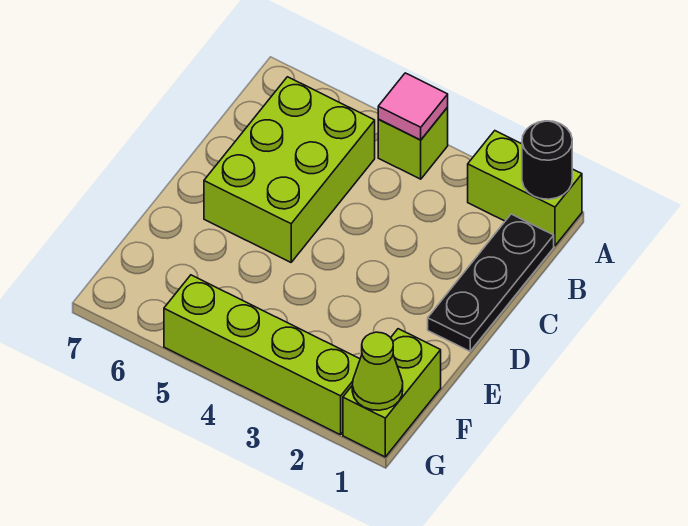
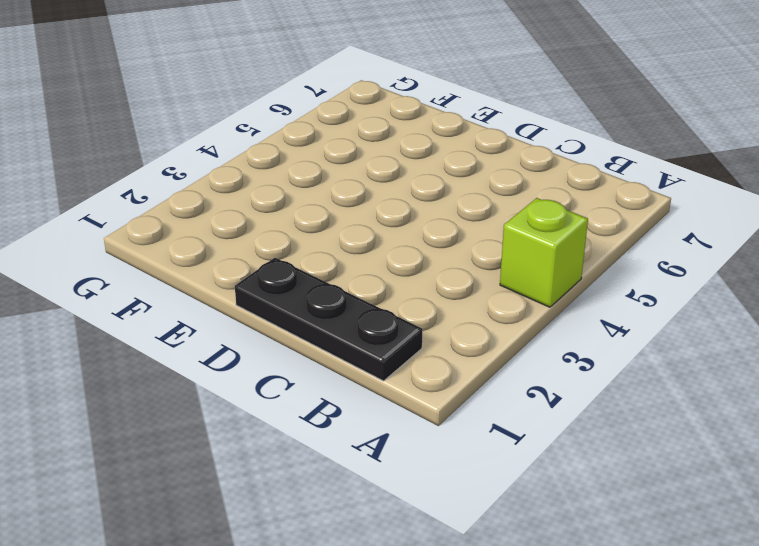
none -> lime brick A1:A2 level 1
none -> lime brick B5:D6 level 1

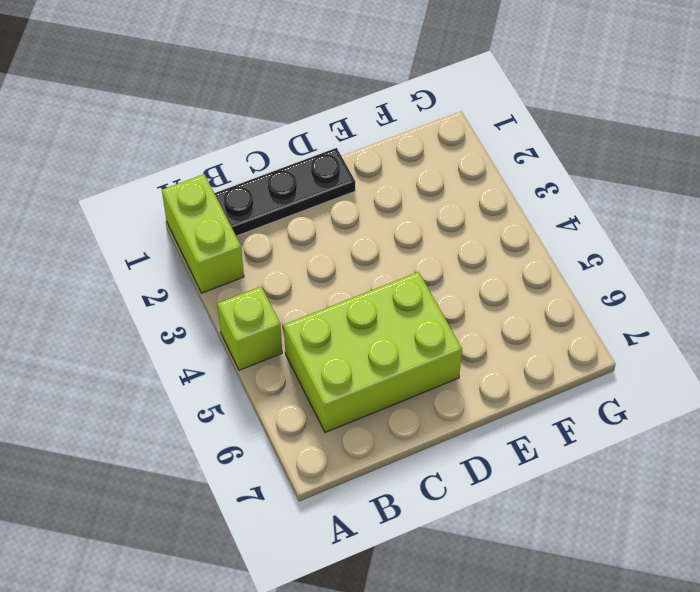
none -> lime brick F1:G1 level 1
none -> lime brick G2:G5 level 1

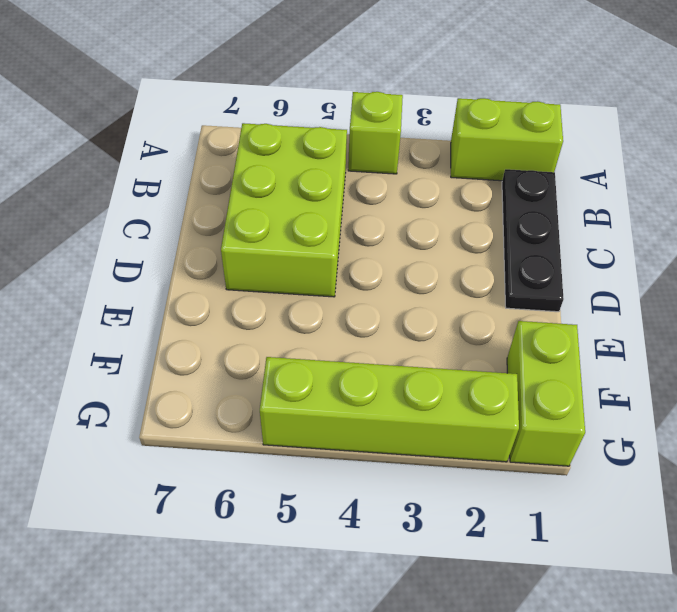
none -> black round brick A1 level 2
none -> pink tile A4 level 2

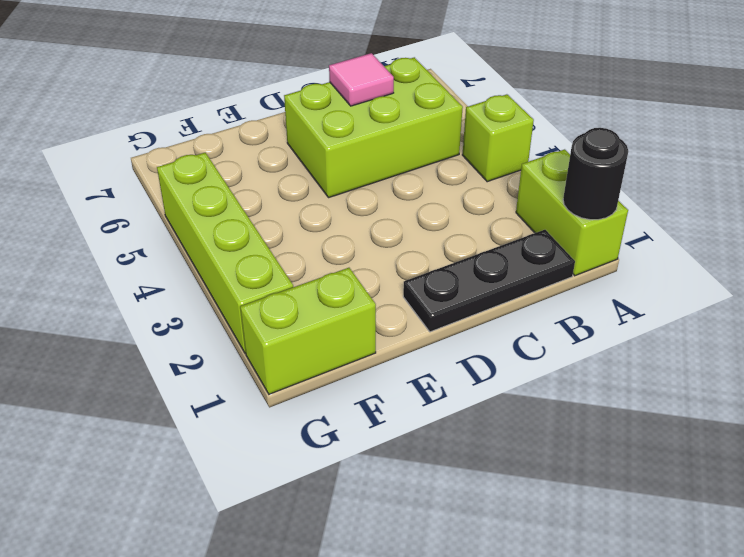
pink tile C6 level 2 -> pink tile A4 level 2
none -> lime cone G1 level 2

